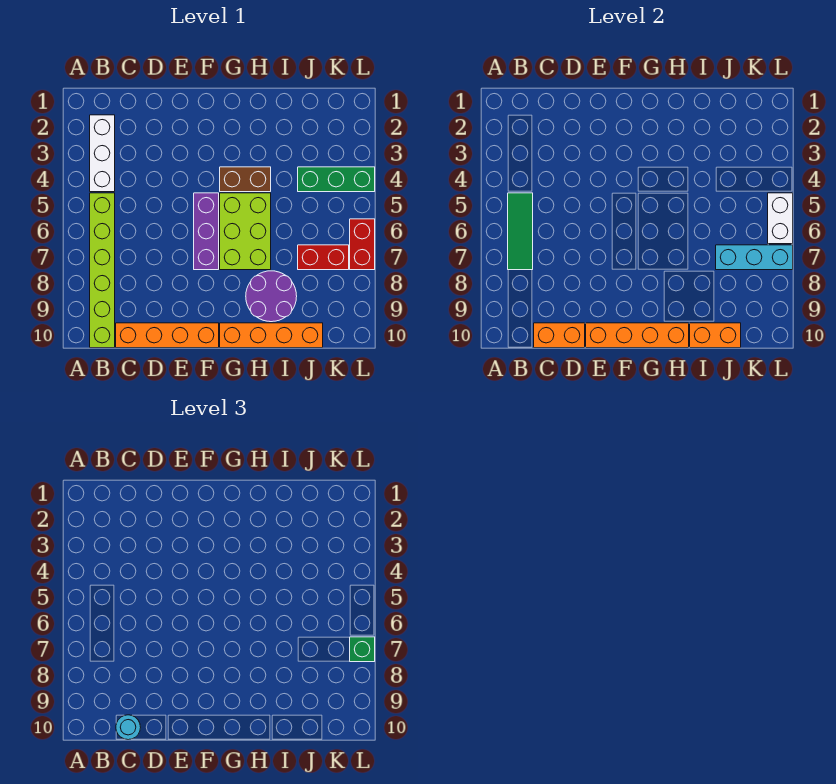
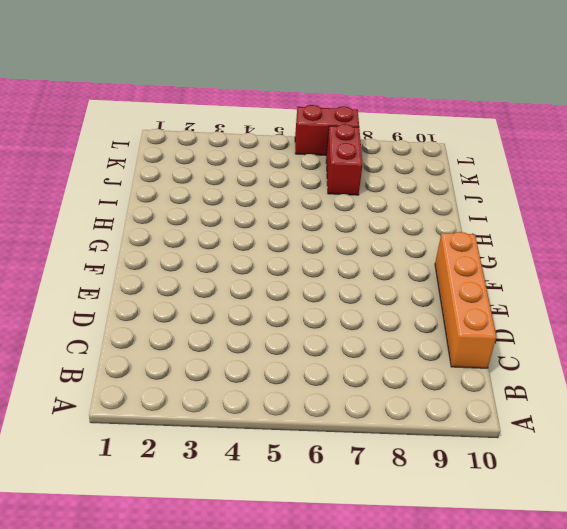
none -> white brick B2:B4 level 1
none -> lime brick B5:B10 level 1
none -> purple brick F5:F7 level 1

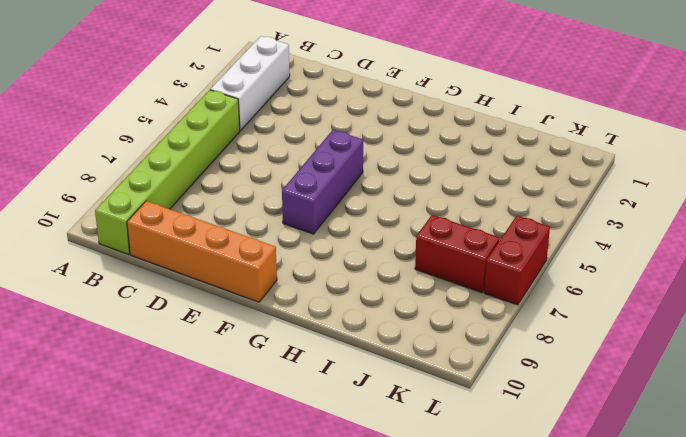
none -> brown brick G4:H4 level 1
none -> lime brick G5:H7 level 1
none -> orange brick G10:J10 level 1

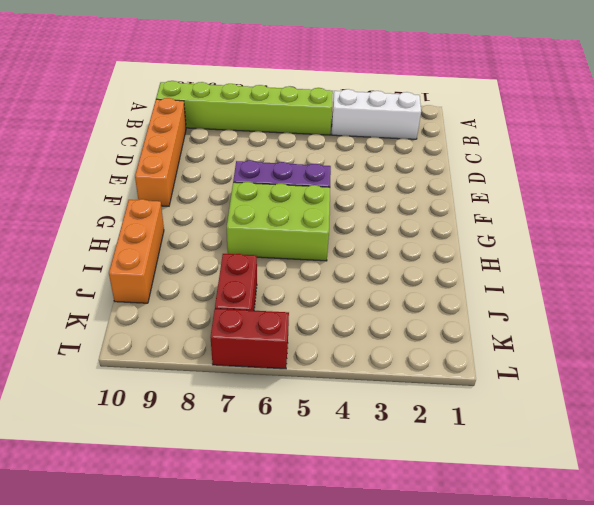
orange brick H10:J10 level 1 -> orange brick G10:J10 level 1
none -> brown brick G4:H4 level 1
none -> purple round brick H8:I9 level 1
none -> green brick J4:L4 level 1

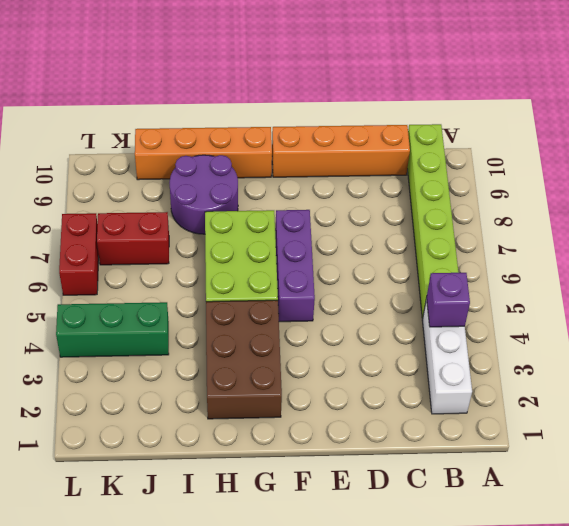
purple brick B4 level 2 -> none
brown brick G2:H4 level 1 -> brown brick G4:H4 level 1
none -> green tile B5:B7 level 2
none -> orange brick C10:D10 level 2
none -> orange brick E10:H10 level 2

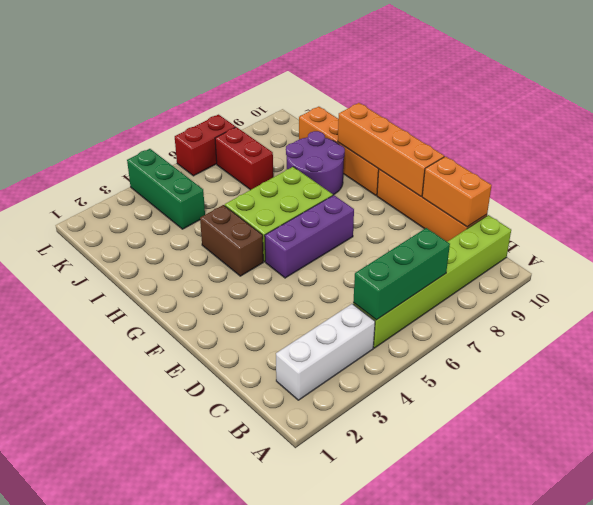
green brick B5:B7 level 2 -> green tile B5:B7 level 2
none -> orange brick I10:J10 level 2
none -> cyan brick J7:L7 level 2
none -> white brick L5:L6 level 2

